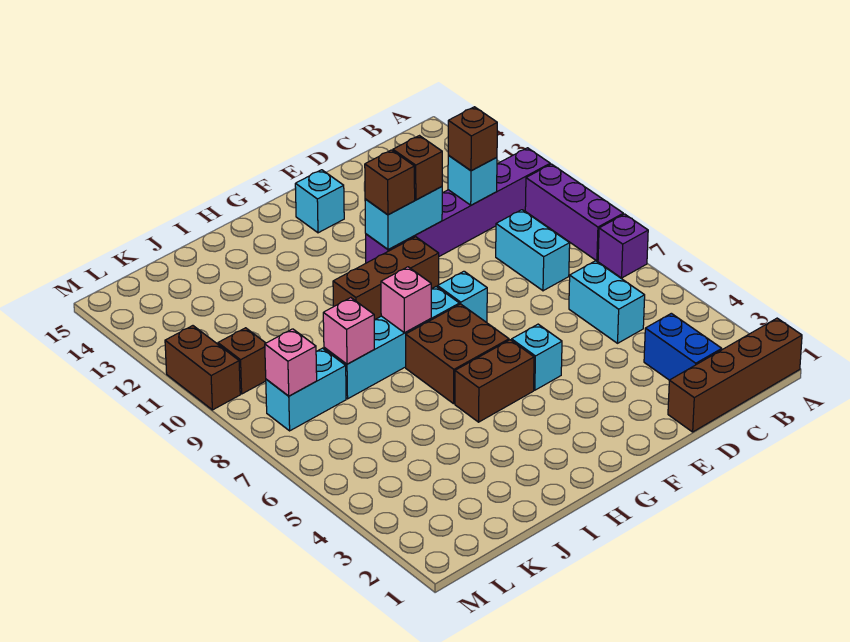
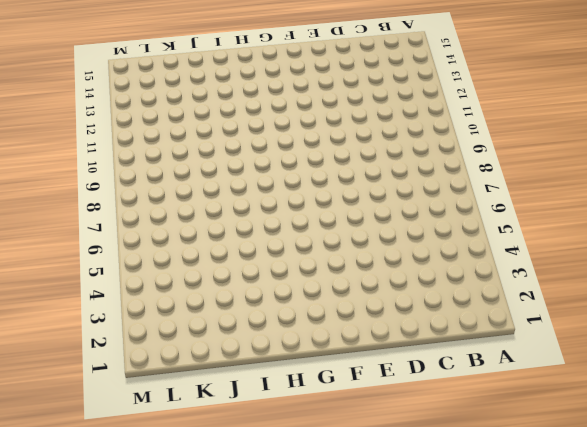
none -> brown brick A1:D1 level 1
none -> purple brick A7 level 1
none -> purple brick A8:A10 level 1

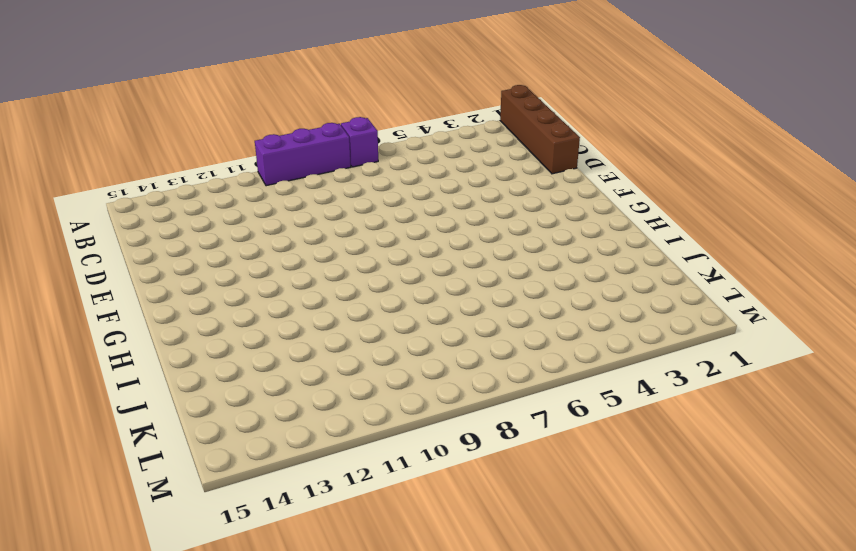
none -> purple brick A11:F11 level 1
none -> blue brick C2:C3 level 1
none -> cyan brick C5:C6 level 1

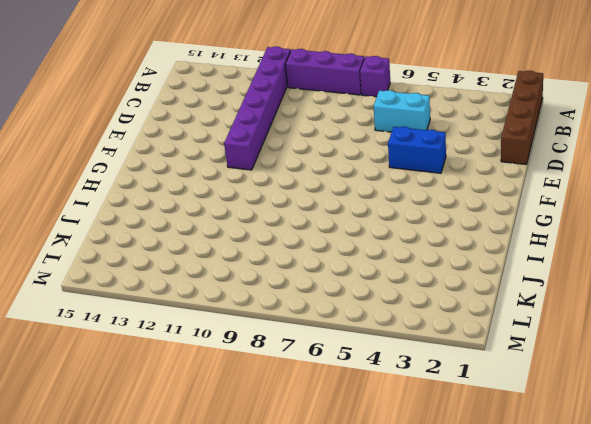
blue brick E4:E5 level 1 -> blue brick C2:C3 level 1
none -> cyan brick C8:C9 level 1
none -> cyan brick F5 level 1
none -> cyan brick F8 level 1

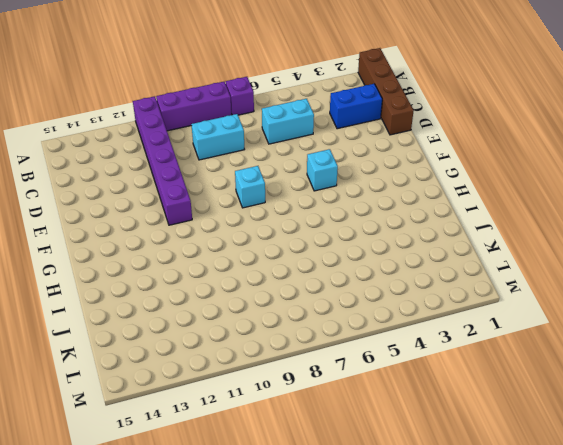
none -> brown brick F10:H10 level 1
none -> cyan brick F14 level 1
none -> brown brick G5:H5 level 1

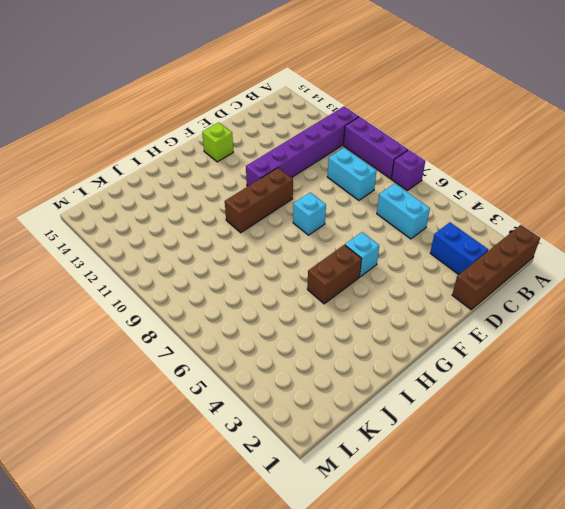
lime brick F14 level 1 -> cyan brick F14 level 1
none -> brown brick G6:H7 level 1
none -> cyan brick G8:J8 level 1
none -> cyan brick K8:L8 level 1

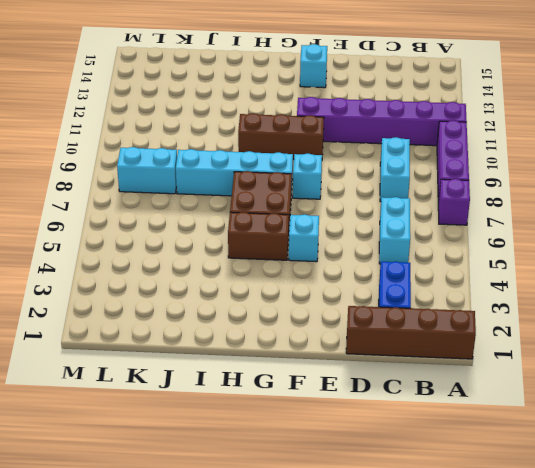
none -> brown brick L10 level 1
none -> brown brick M10:M11 level 1
none -> cyan brick C11 level 2

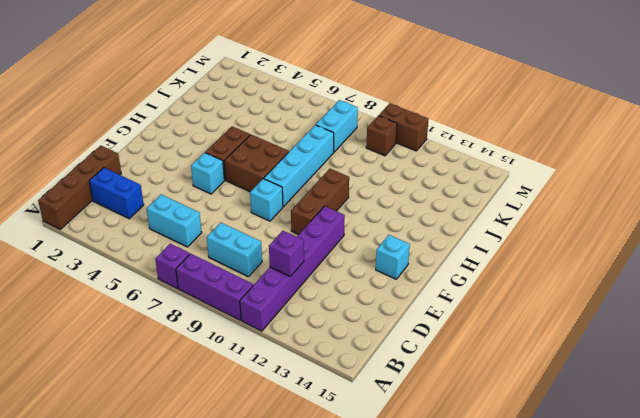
purple brick C11 level 2 -> cyan brick C11 level 2
none -> cyan brick E11:F11 level 2
none -> pink brick H8 level 2
none -> pink brick J8 level 2

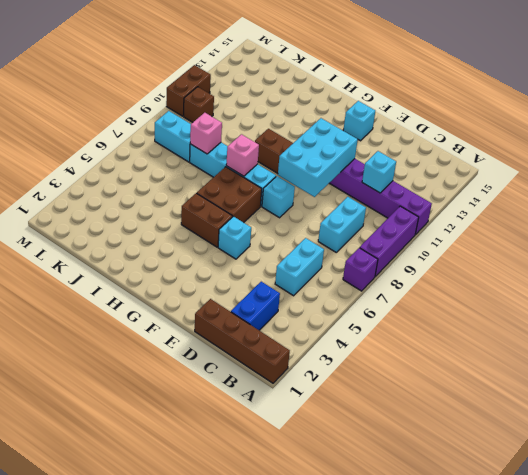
cyan brick E9:F11 level 2 -> cyan brick E11:F11 level 2
none -> pink brick L8 level 2
none -> brown brick C11 level 3
none -> brown brick E11 level 3

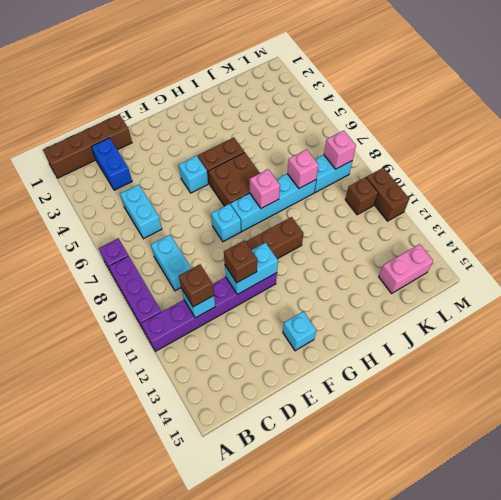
pink brick K14:L14 level 1 -> none
none -> brown brick F11 level 3

